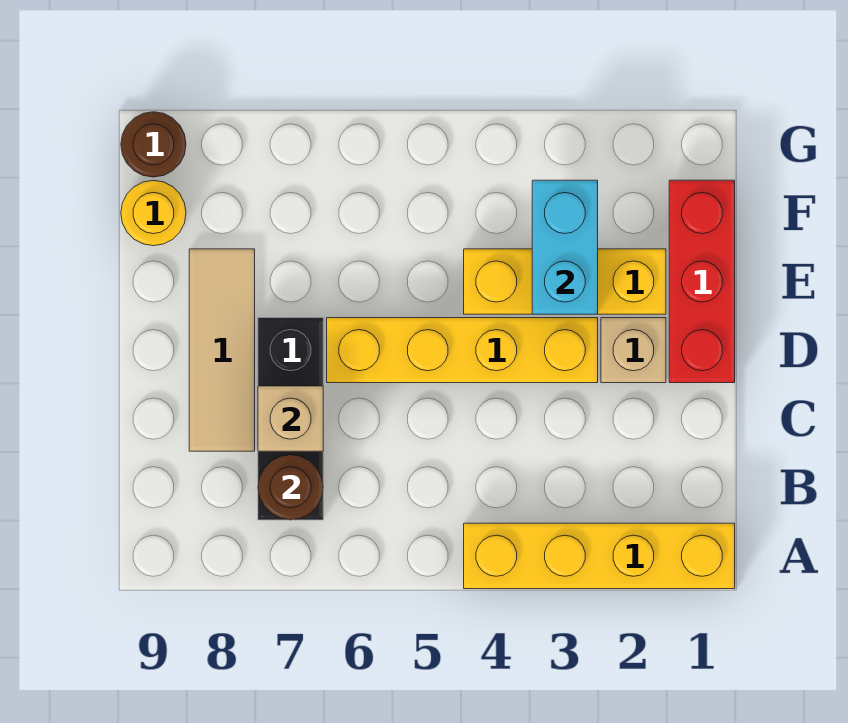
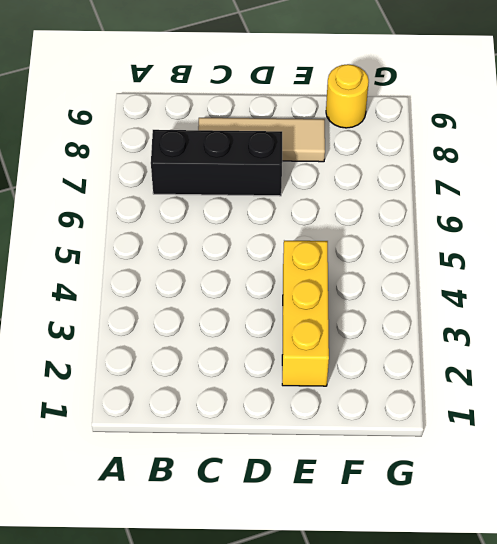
none -> yellow brick A1:A4 level 1
none -> red brick D1:F1 level 1
none -> tan brick D2 level 1

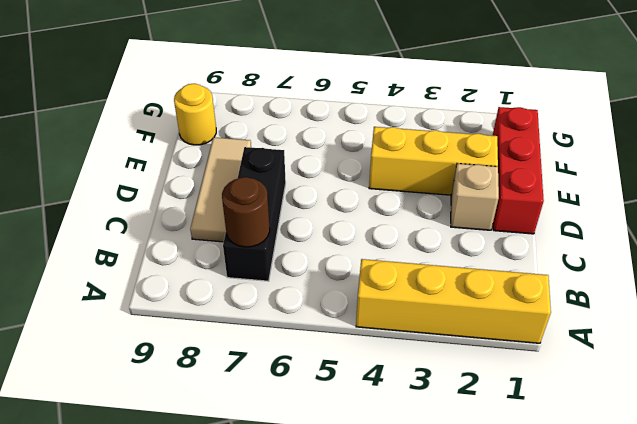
none -> yellow brick D3:D6 level 1
none -> brown round brick G9 level 1
none -> tan brick C7 level 2

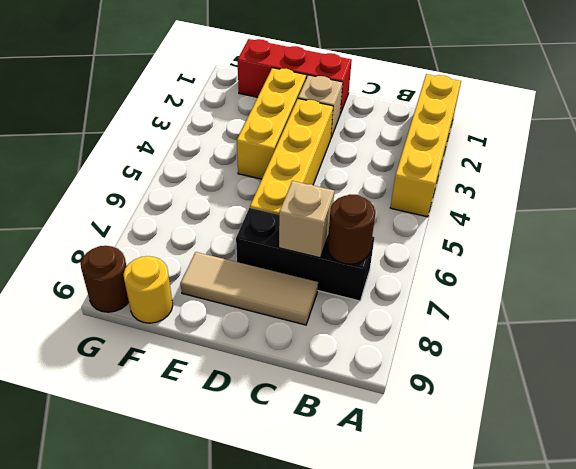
none -> cyan brick E3:F3 level 2

